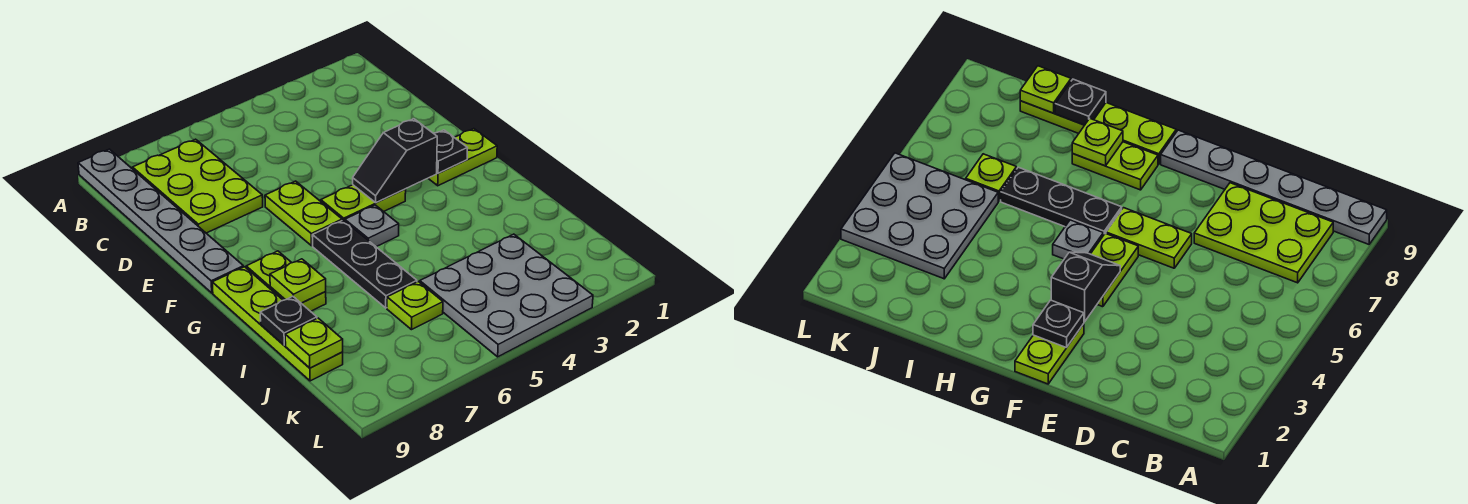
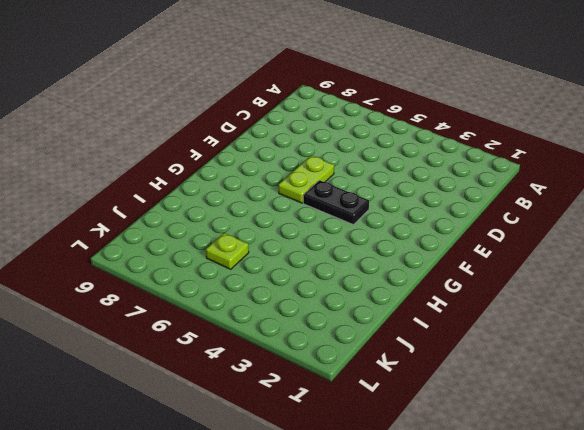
black plate F4:F5 level 1 -> lime plate F4:F5 level 1
none -> grey plate A9:F9 level 1
none -> lime plate B7:D8 level 1
none -> lime plate F1:F2 level 1

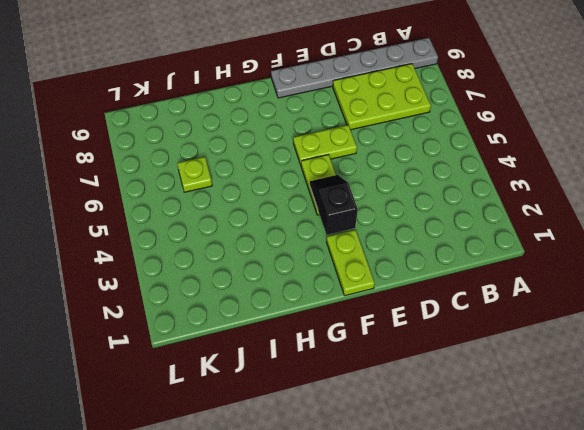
none -> grey plate G5 level 1
none -> black plate G6:I6 level 1
none -> lime plate G8:H8 level 1

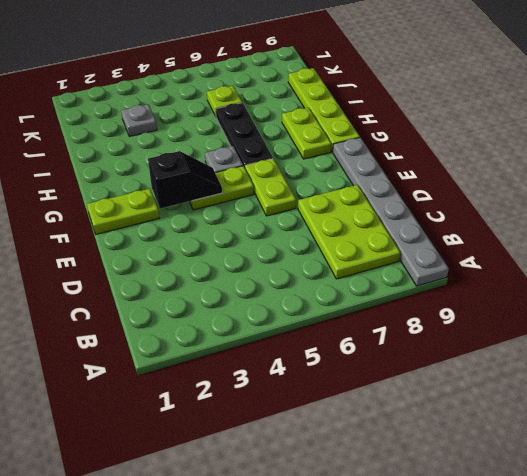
grey plate J3 level 1 -> grey plate J3:L5 level 1
none -> black plate F2 level 2
none -> lime plate H8 level 2
none -> black plate I9 level 2

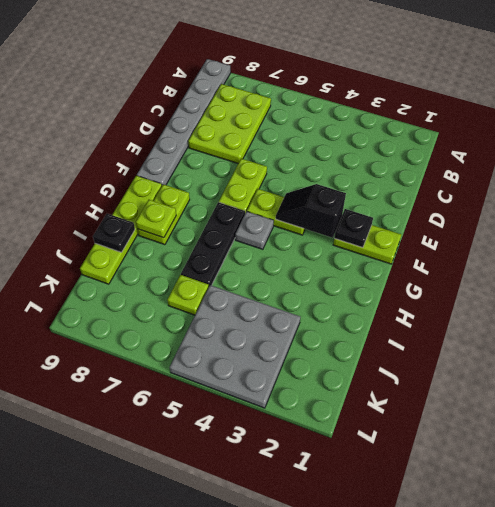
none -> lime plate J9 level 2

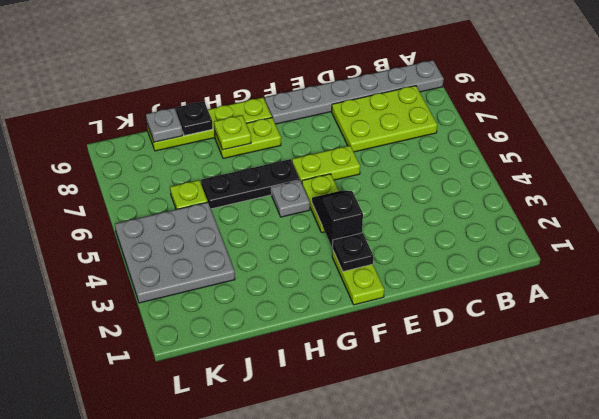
grey plate J9 level 2 -> lime plate J9 level 2

